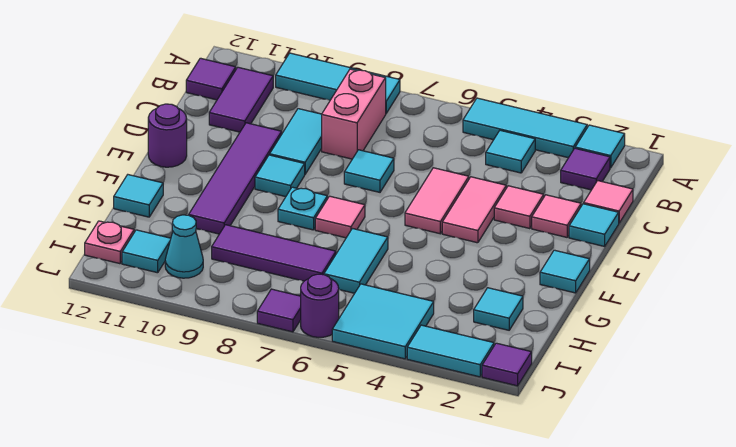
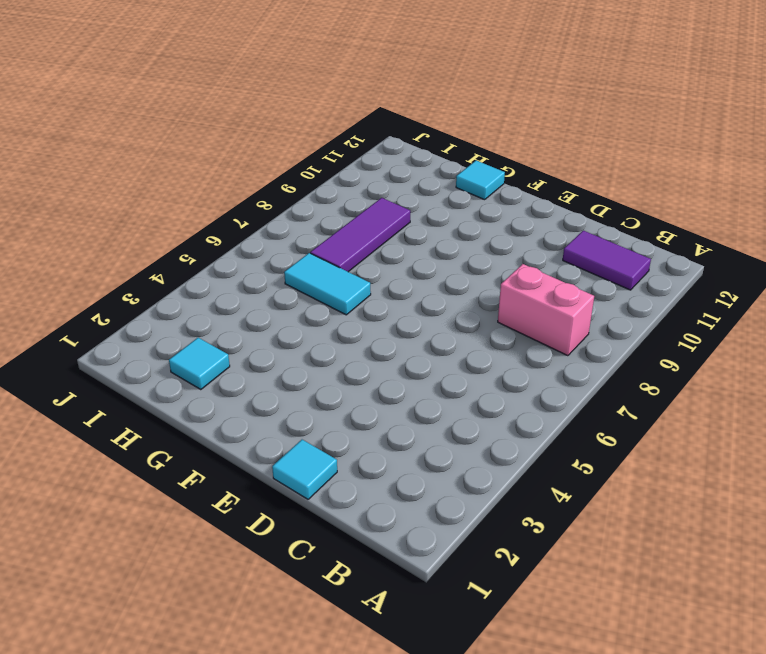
none -> cyan tile A2 level 1
none -> cyan tile A3:A5 level 1
none -> cyan tile A8:A10 level 1
none -> purple tile B2 level 1

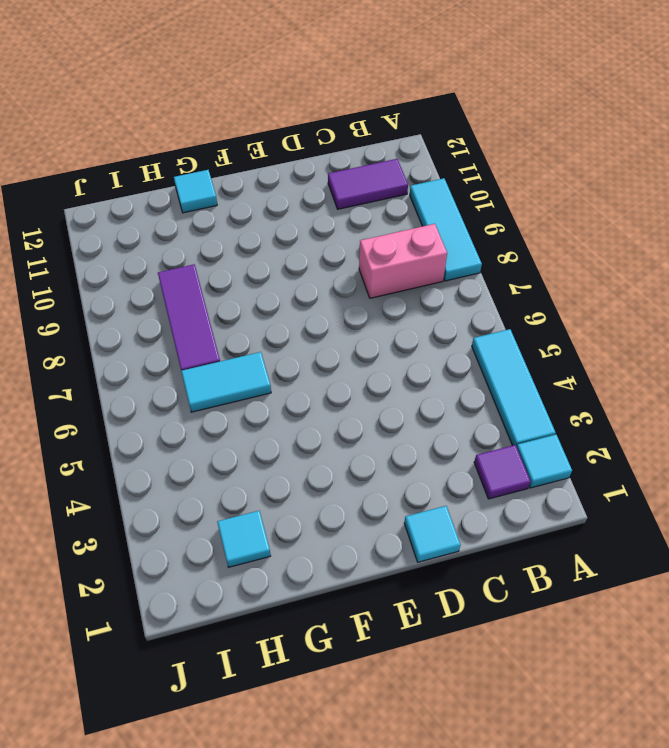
none -> cyan tile B4 level 1
none -> purple tile B12 level 1
none -> pink tile C1 level 1
none -> cyan tile C9:D9 level 1

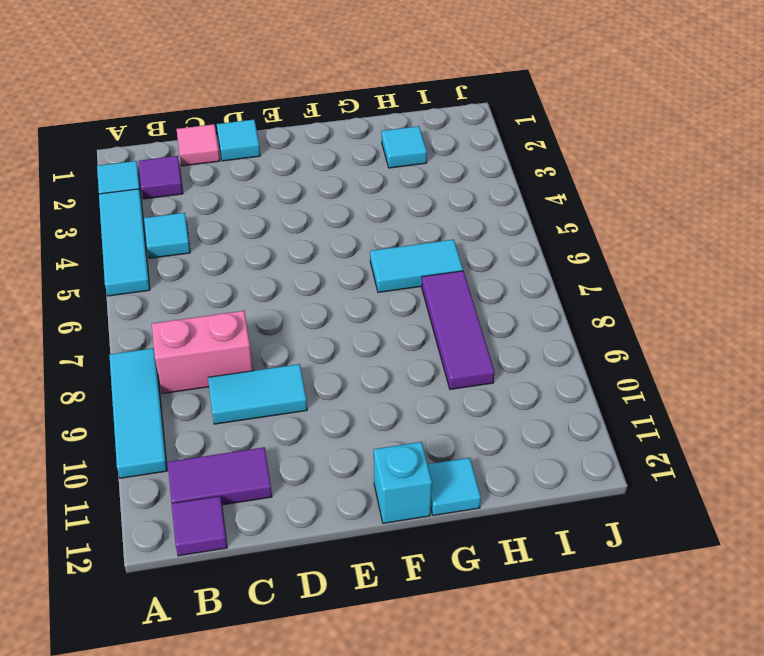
cyan brick F12 level 1 -> none
none -> pink tile D2 level 1
none -> pink tile D3 level 1
none -> pink tile D4:E4 level 1
none -> pink tile D5:E5 level 1

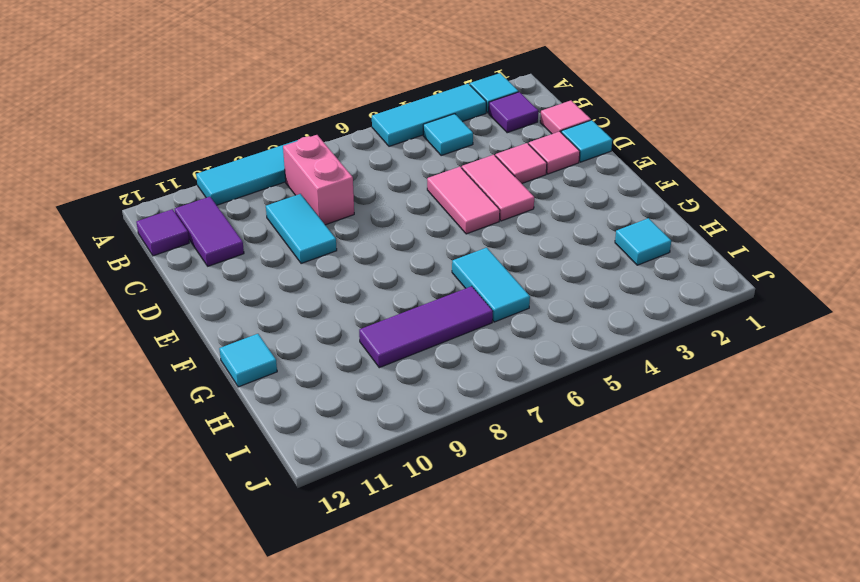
none -> cyan tile D7 level 1
none -> purple tile D10:G10 level 1
none -> cyan tile E9 level 1
none -> purple round brick E12 level 1

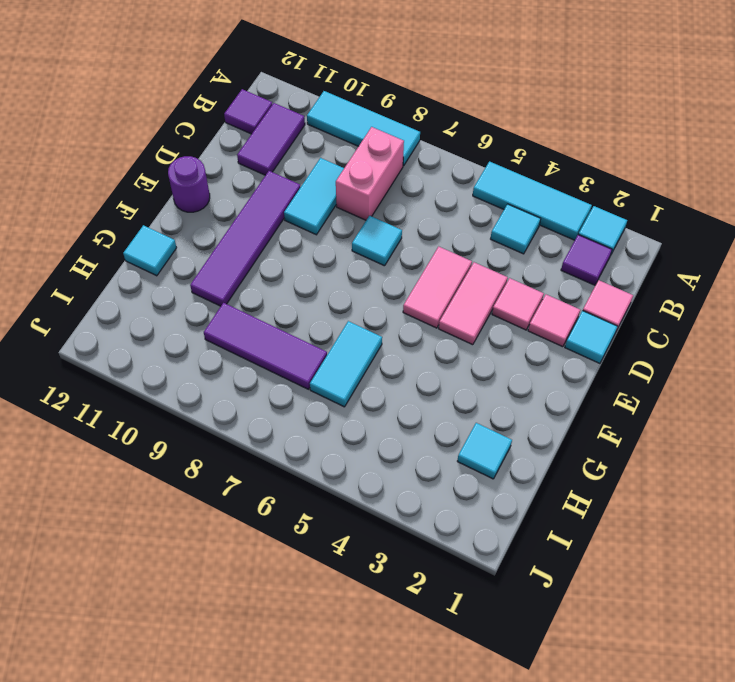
none -> cyan tile E9 level 1
none -> cyan tile F1 level 1
none -> pink tile F7 level 1
none -> cyan plate F8 level 1

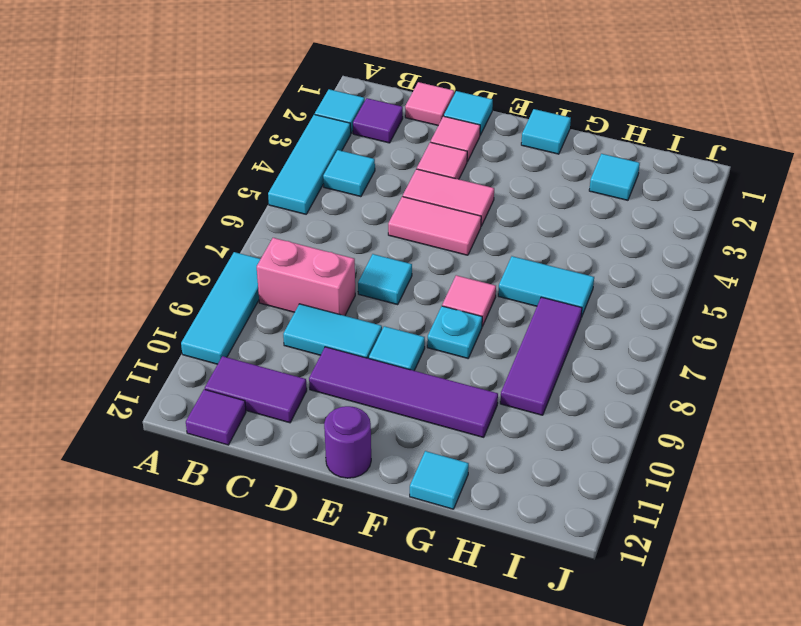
none -> cyan tile I4:J5 level 1
none -> cyan cone I10 level 1
none -> cyan tile I11 level 1
none -> pink plate I12 level 1

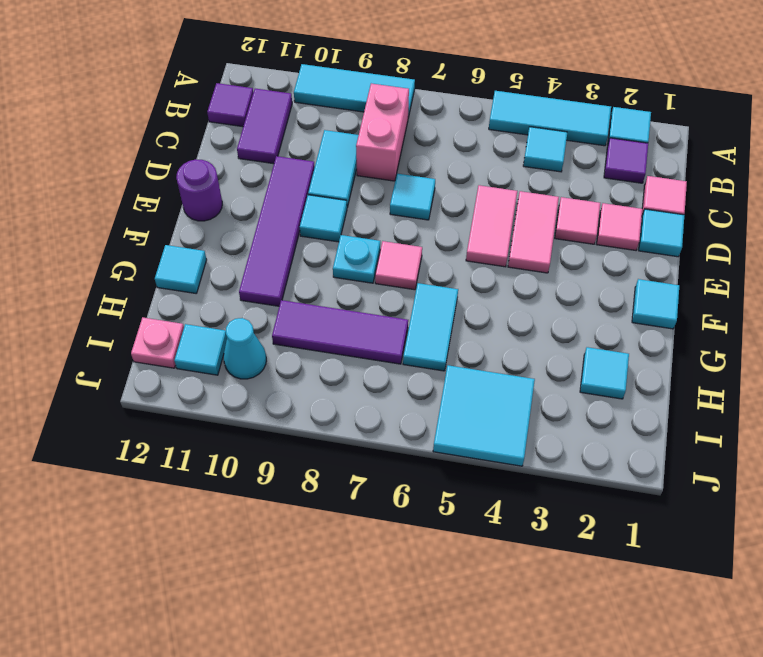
none -> purple tile J1 level 1
none -> cyan tile J2:J3 level 1
none -> purple round brick J6 level 1
none -> purple tile J7 level 1

